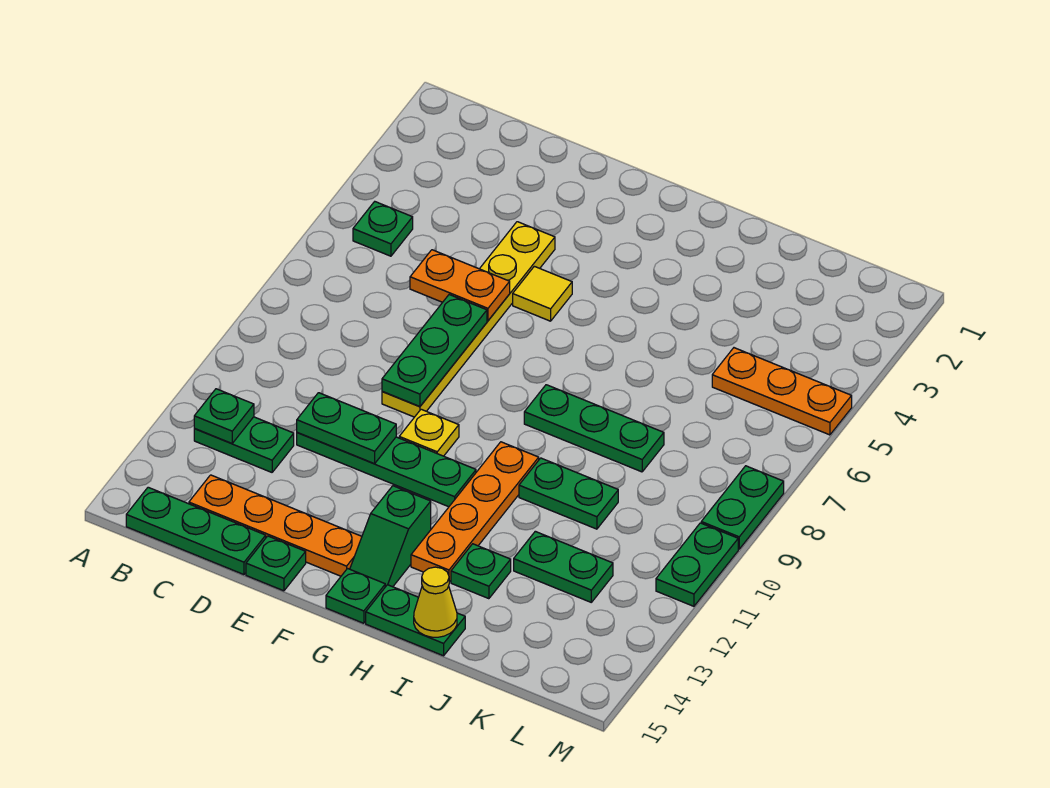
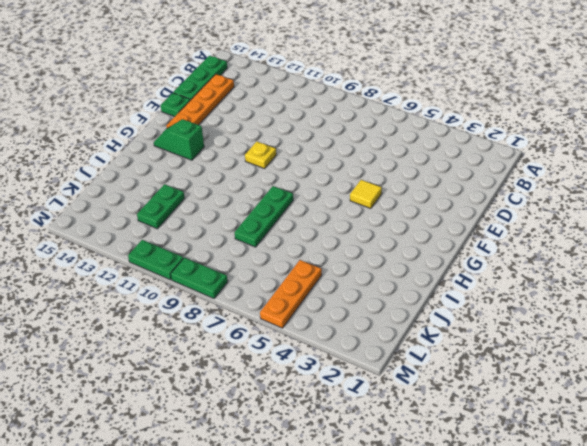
none -> green plate B5 level 1
none -> green plate B12:C12 level 1
none -> green plate D11:G11 level 1

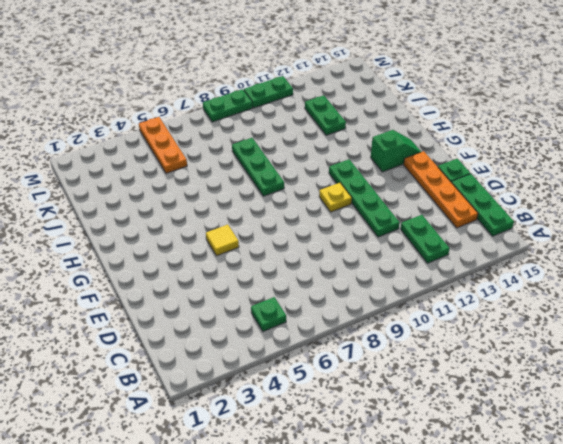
none -> yellow plate E4:E9 level 1
none -> green plate G15 level 1
none -> orange plate H10:H13 level 1

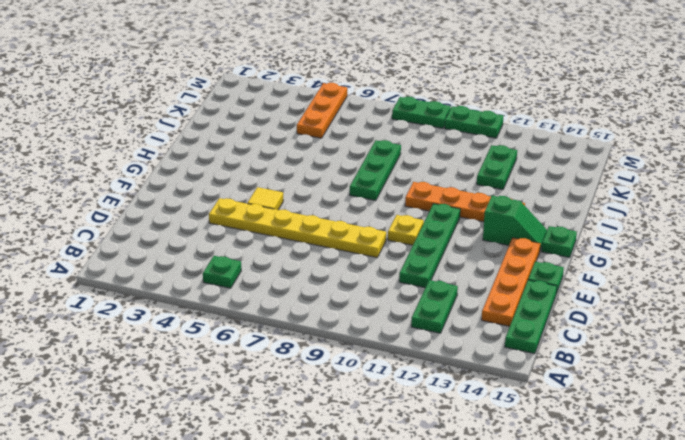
none -> green plate H15:I15 level 1
none -> green plate I10:J10 level 1
none -> green plate I13 level 1

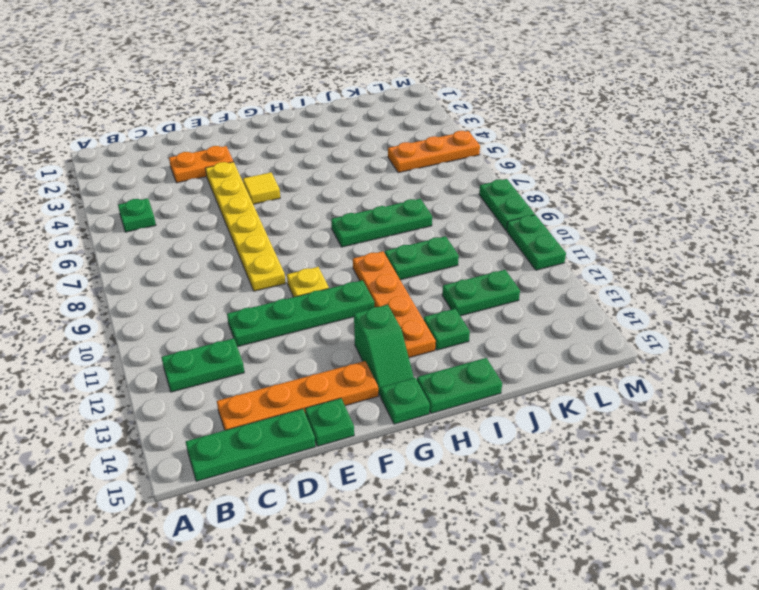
orange plate D3:E3 level 1 -> orange plate D6:E6 level 2
none -> green plate B12 level 2
none -> green plate D11:E11 level 2
none -> green plate E7:E9 level 2

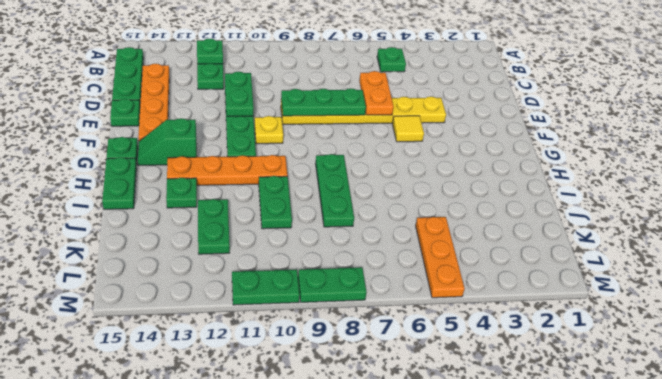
none -> yellow cone I15 level 2

